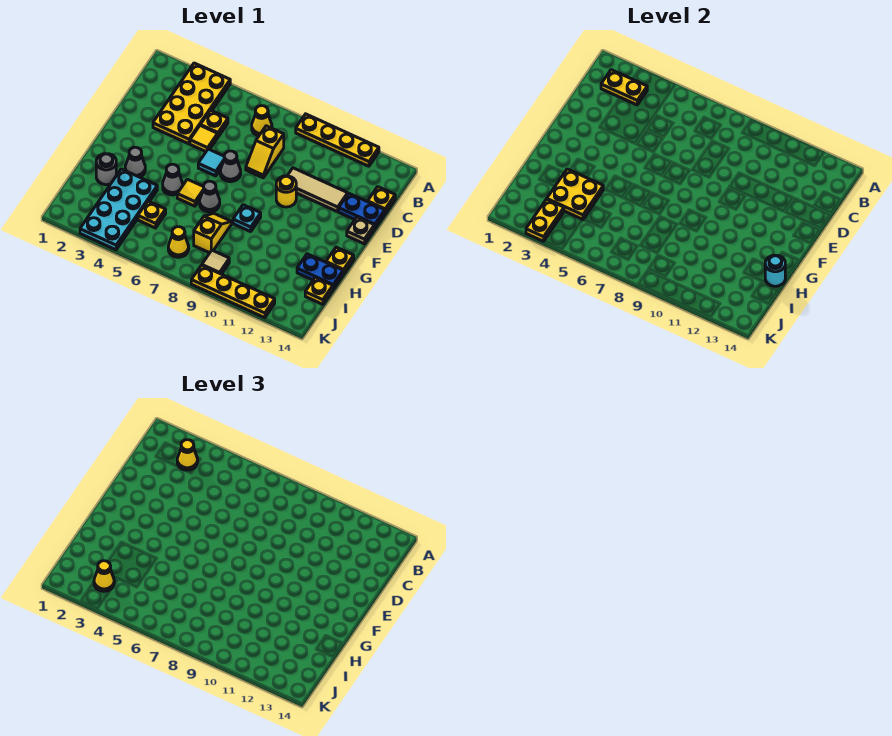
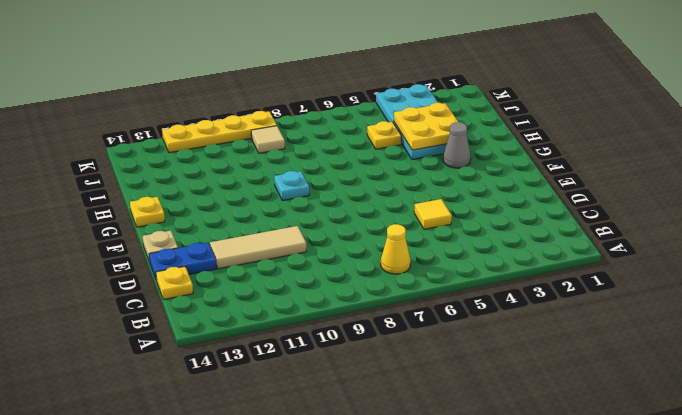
none -> yellow plate A3:D4 level 1
none -> yellow plate A9:A12 level 1
none -> yellow plate C5 level 1
none -> yellow slope C8:D8 level 1 top C

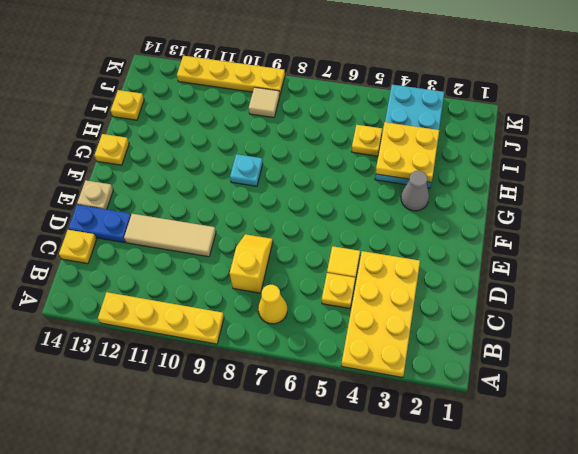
none -> cyan tile E6 level 1
none -> grey cone E7 level 1
none -> yellow round brick E10 level 1
none -> grey cone G5 level 1

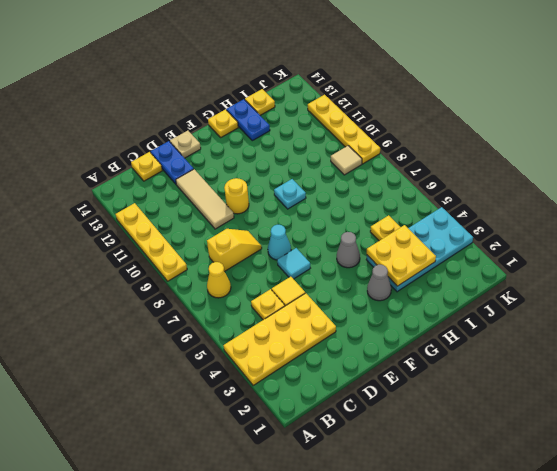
cyan cone E7 level 1 -> grey cone E7 level 1
none -> yellow tile G6 level 1
none -> grey cone G7 level 1
none -> grey round brick H2 level 1
none -> yellow slope H8:I8 level 1 top I

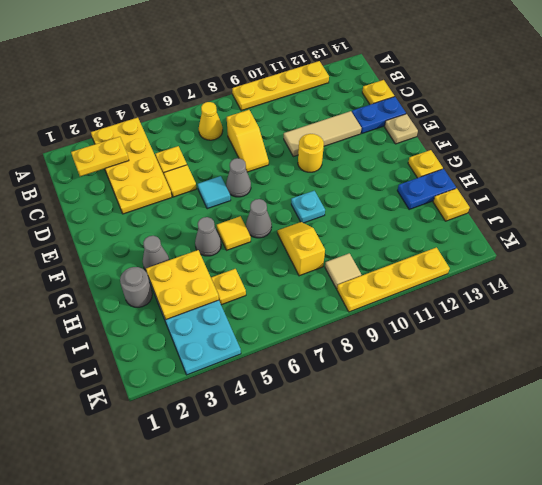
none -> yellow cone J7 level 1
none -> cyan round brick H14 level 2
none -> yellow plate J3:K3 level 2
none -> yellow cone B3 level 3

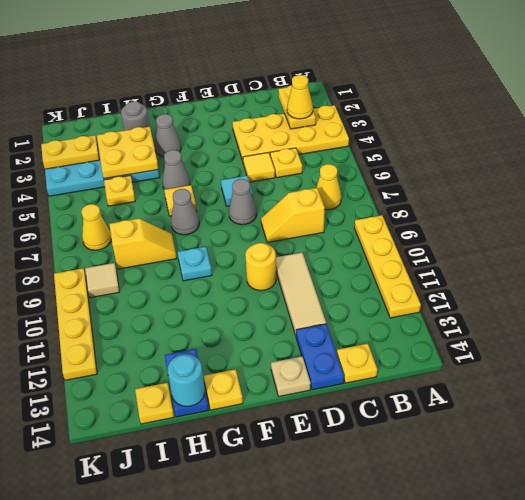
none -> yellow cone J3 level 3

